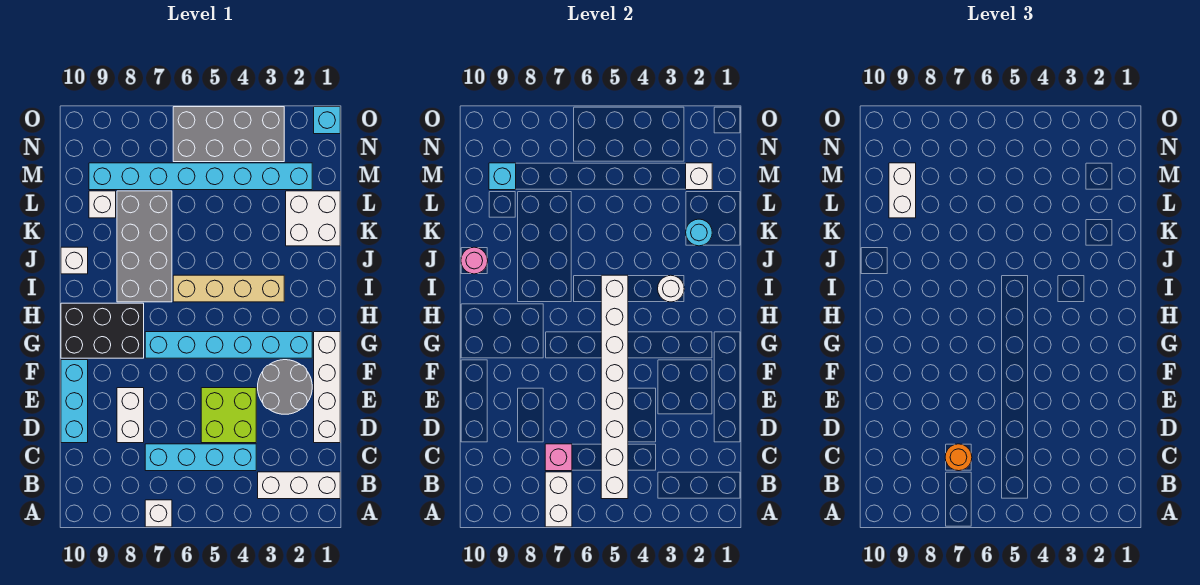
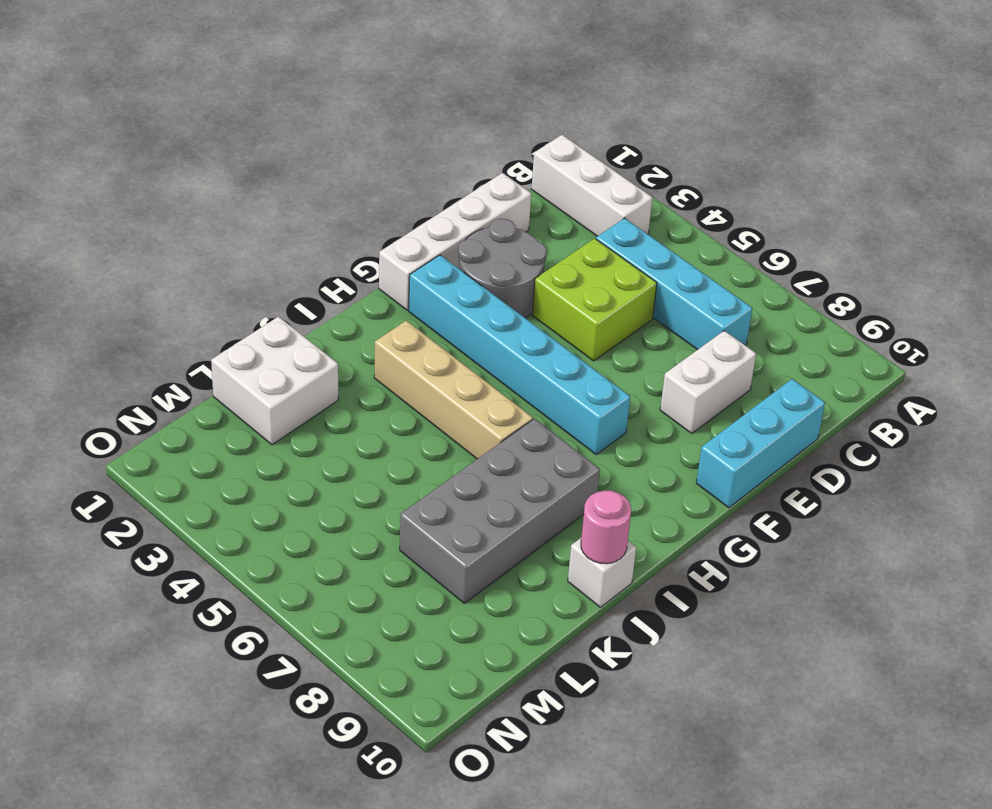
none -> white brick A7 level 1
none -> black brick G8:H10 level 1
none -> white brick L9 level 1

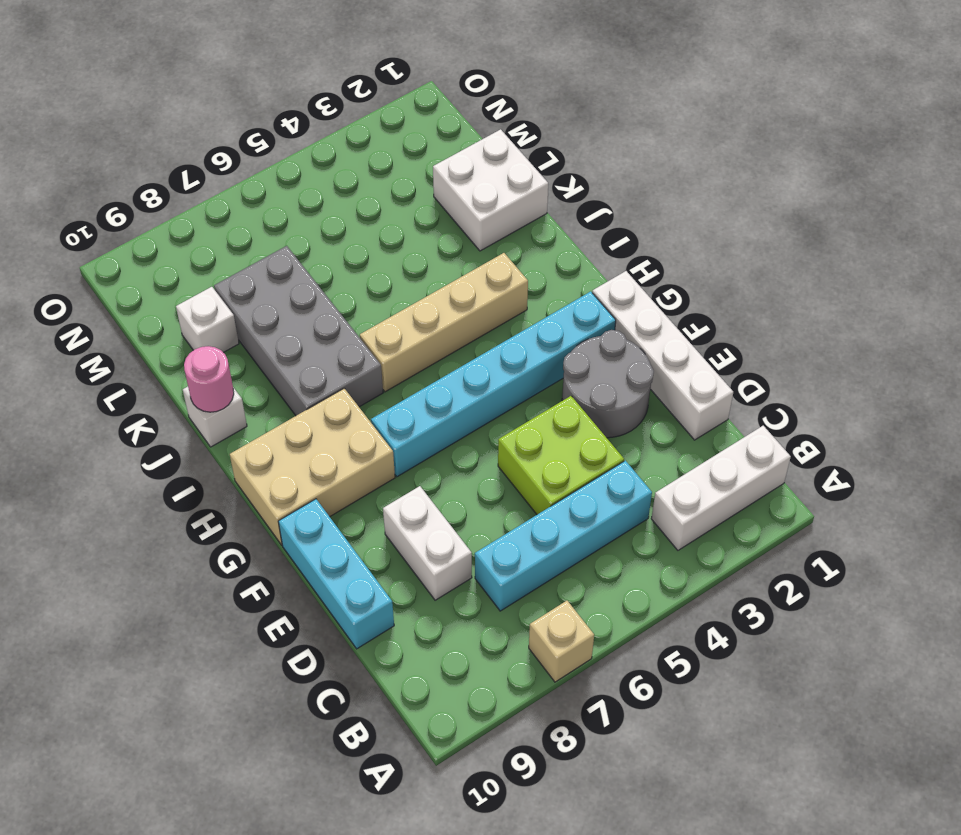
tan brick A7 level 1 -> white brick A7 level 1
tan brick G8:H10 level 1 -> black brick G8:H10 level 1
none -> cyan brick M2:M9 level 1
none -> grey brick N3:O6 level 1
none -> cyan brick O1 level 1

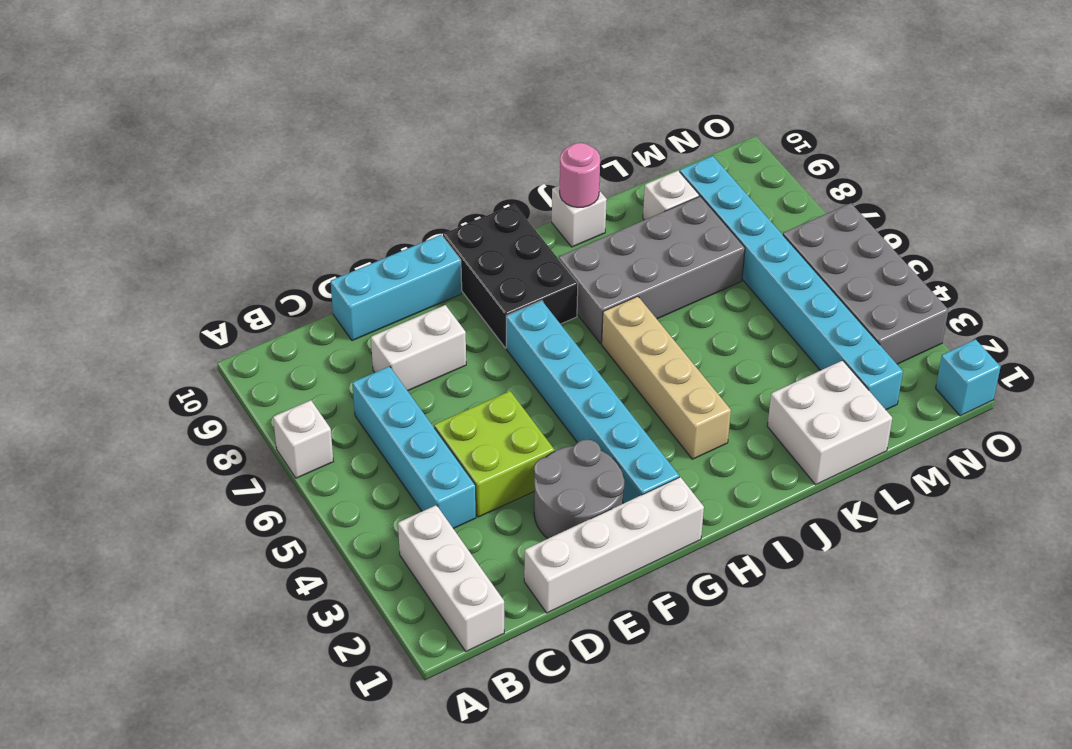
none -> white brick A7:B7 level 2
none -> white brick B5:I5 level 2
none -> pink brick C7 level 2

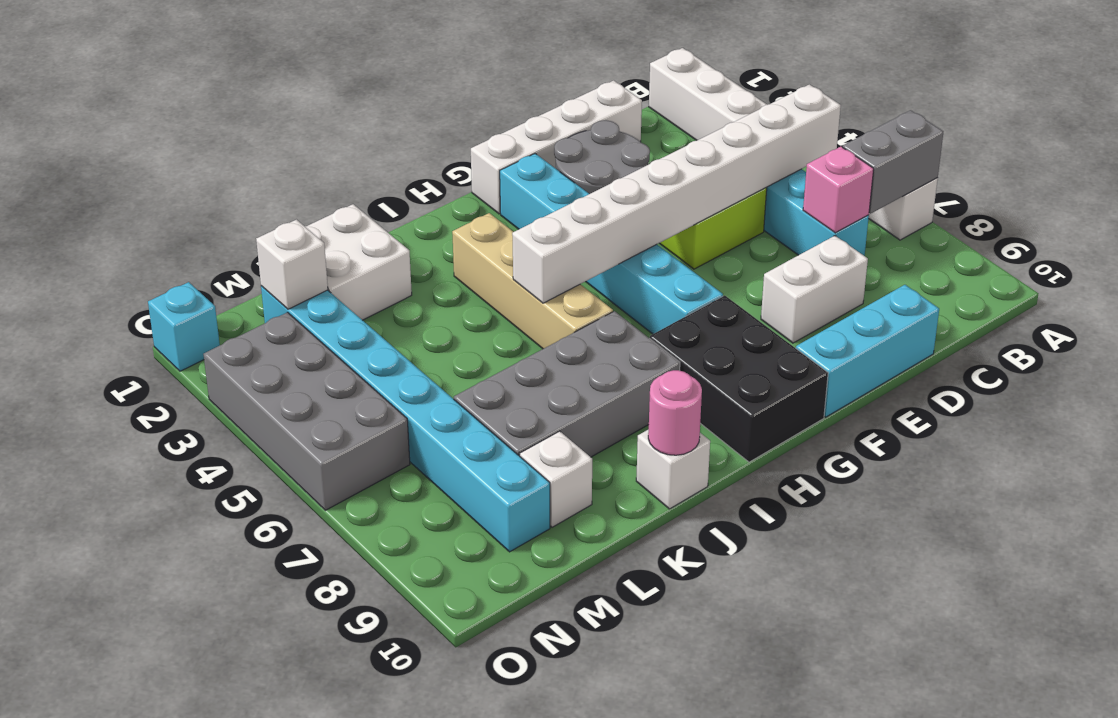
grey brick A7:B7 level 2 -> white brick A7:B7 level 2
none -> white round brick I3 level 2
none -> cyan round brick K2 level 2
none -> cyan brick M9 level 2

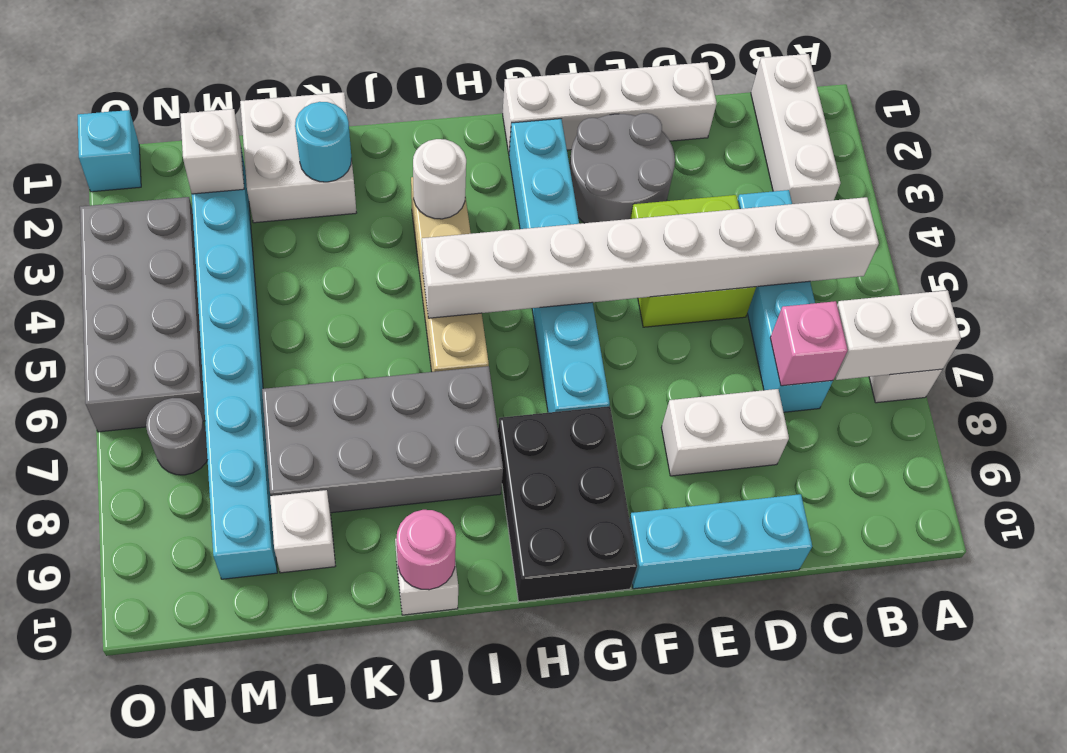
grey round brick N7 level 1 -> none
none -> cyan brick M9 level 2
none -> orange round brick C7 level 3
none -> white brick L9:M9 level 3

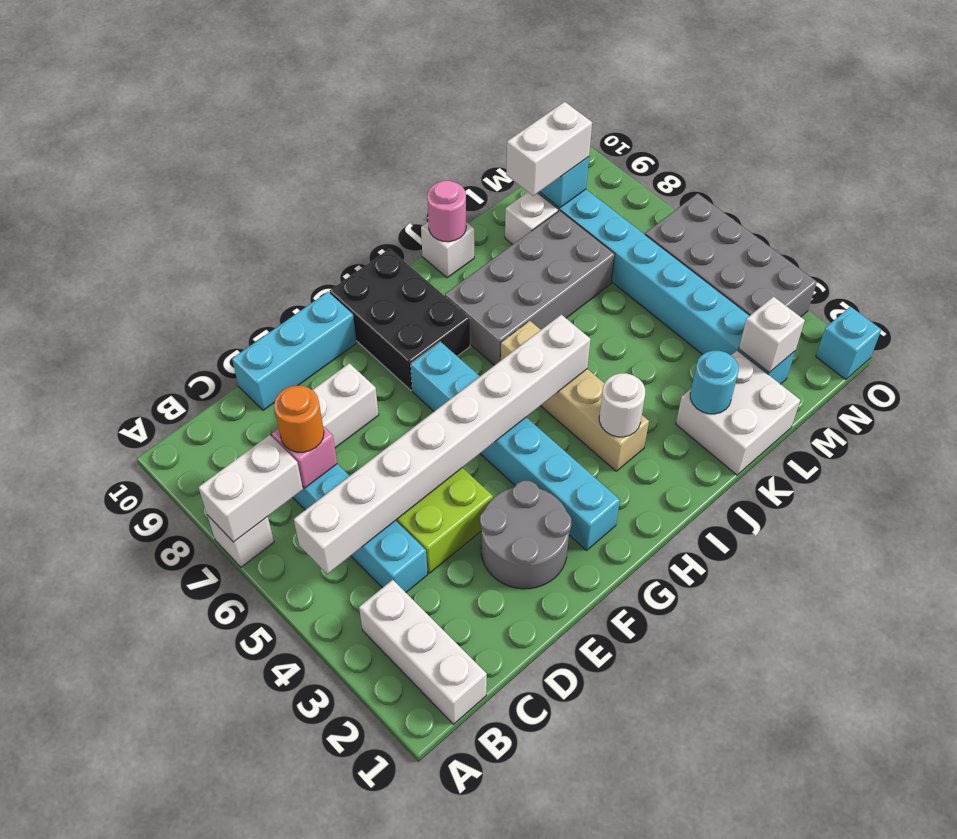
none -> white brick D1:G1 level 1

